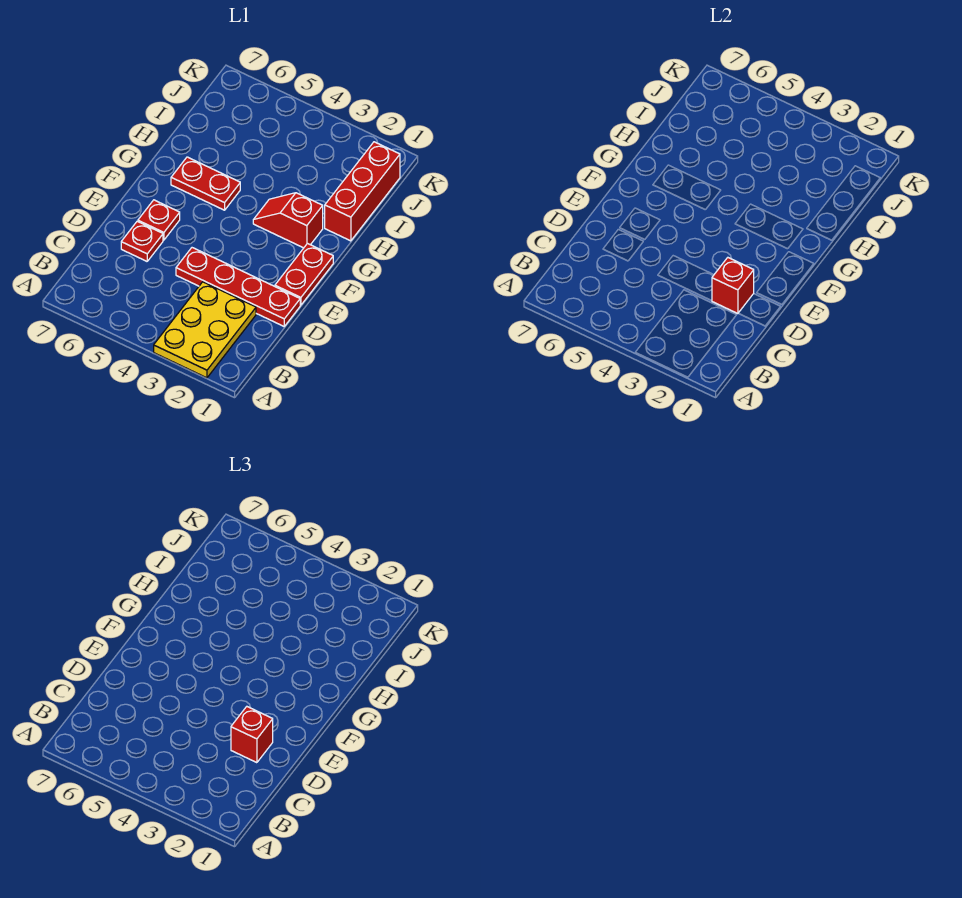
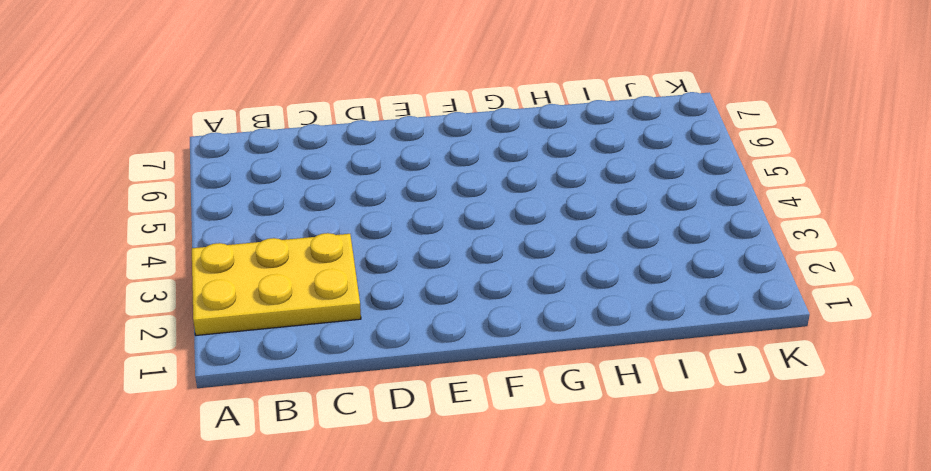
none -> red plate D1:D4 level 1
none -> red plate D6 level 1

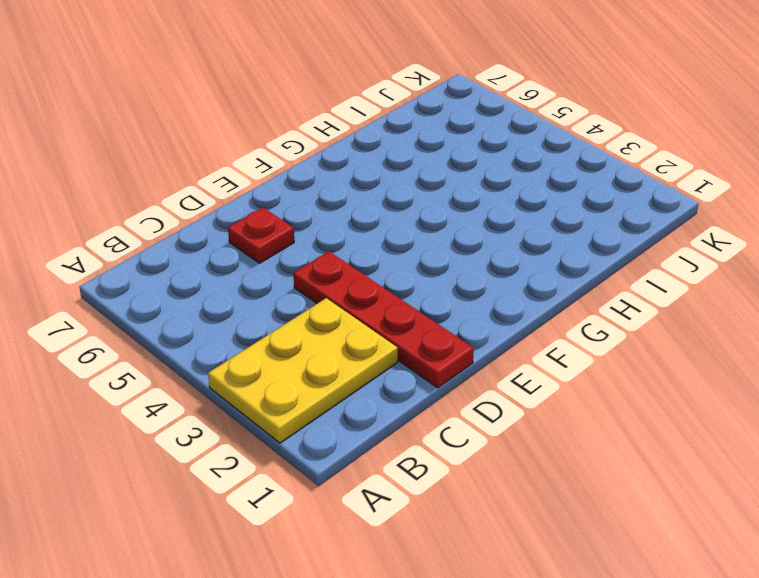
none -> red plate E1:F1 level 1
none -> red plate E6 level 1

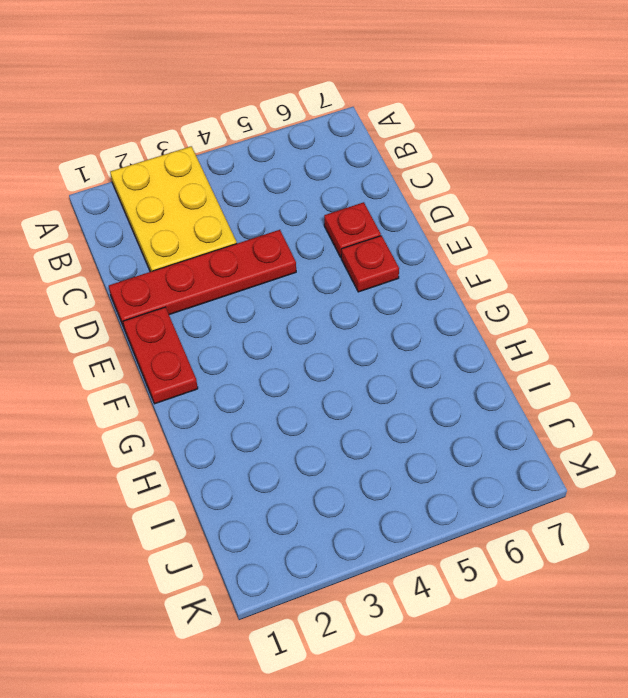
none -> red slope G2:G3 level 1 top 2
none -> red plate G5:G6 level 1

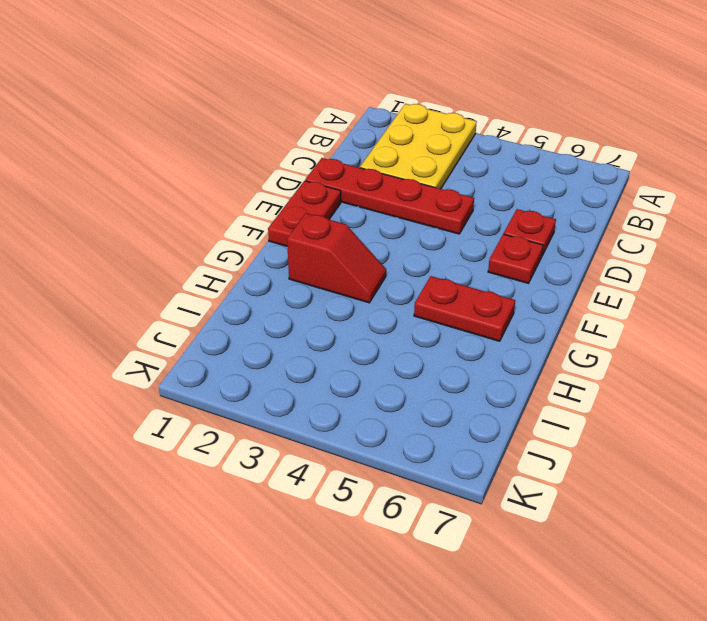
none -> red brick H1:J1 level 1
none -> red brick D2 level 2

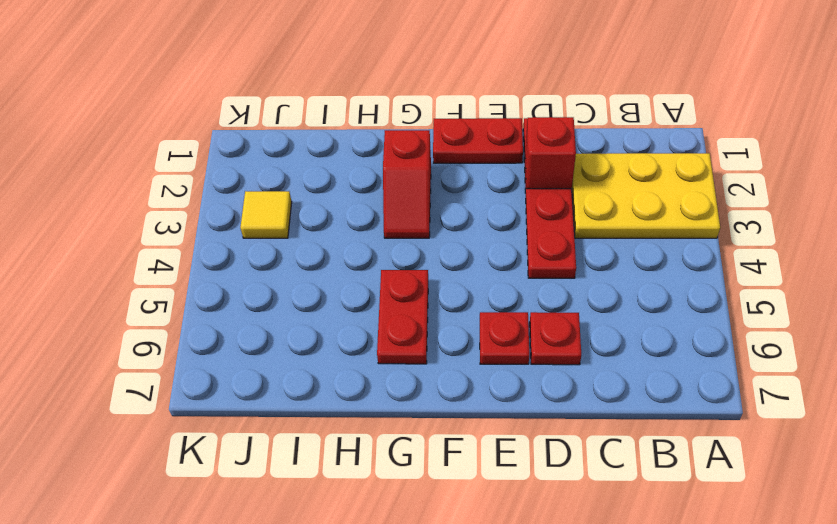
yellow tile J3 level 1 -> none
none -> red brick H1:J1 level 1
none -> red brick D2 level 3

